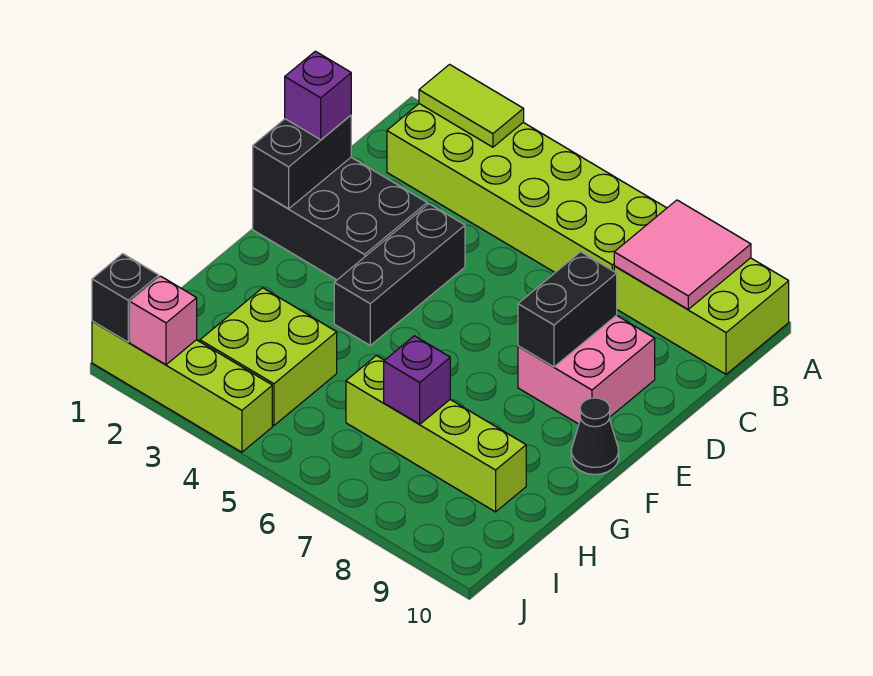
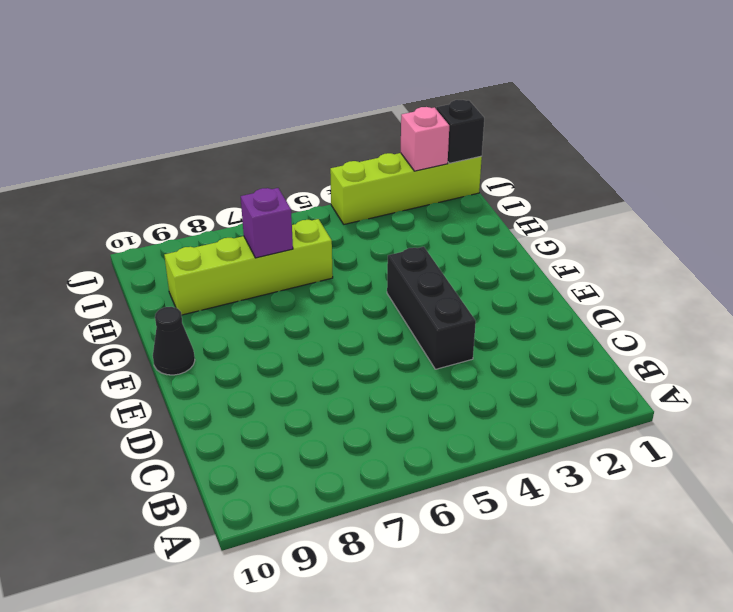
none -> lime brick A2:B7 level 1
none -> lime brick A8:B10 level 1
none -> black brick D1:E3 level 1

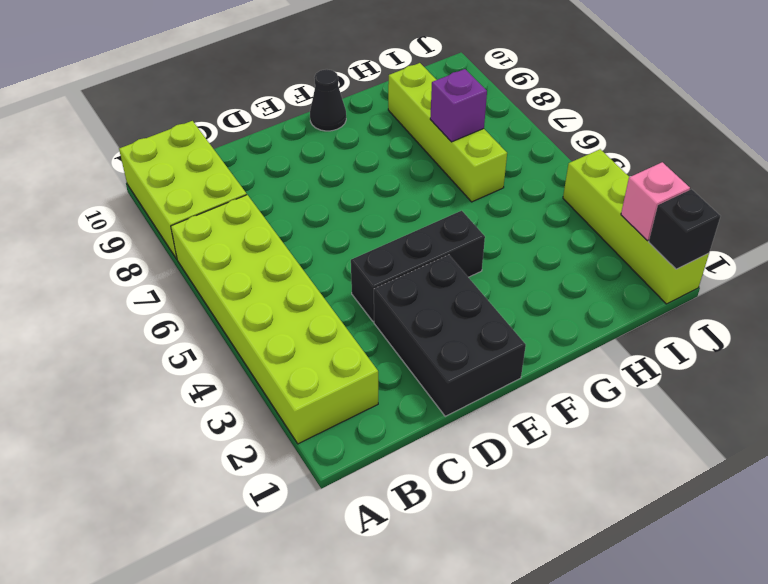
none -> pink brick D8:E9 level 1
none -> lime brick H3:I4 level 1
none -> lime tile A2:A3 level 2

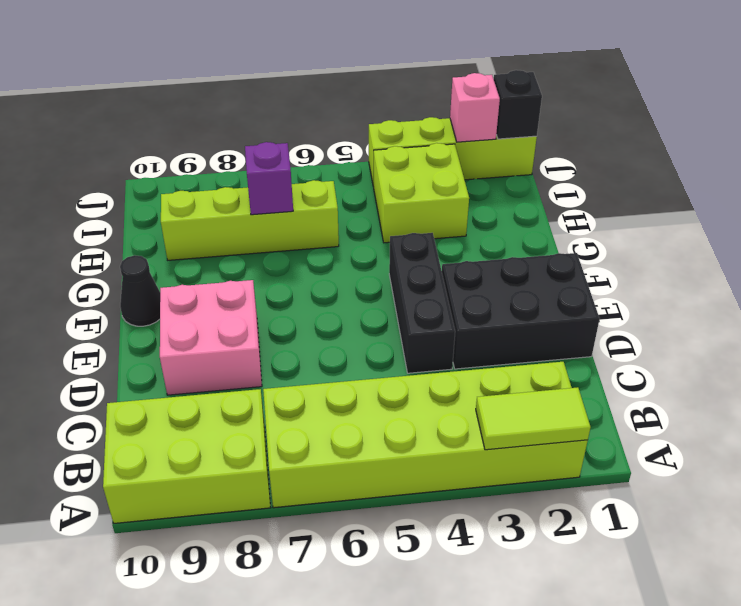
none -> pink tile A8:B9 level 2
none -> black brick D1:E1 level 2
none -> black brick D8:E8 level 2

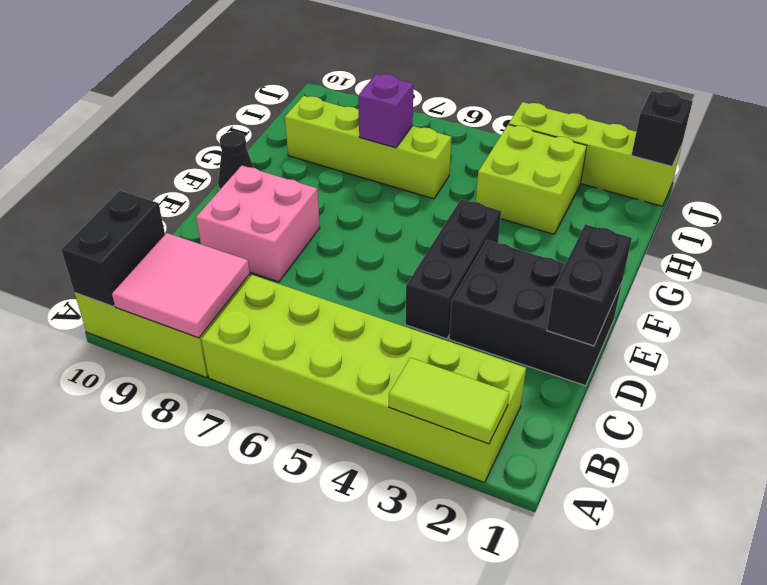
black brick A10:B10 level 2 -> black brick D8:E8 level 2
none -> pink brick J2 level 2
none -> purple brick D1 level 3

